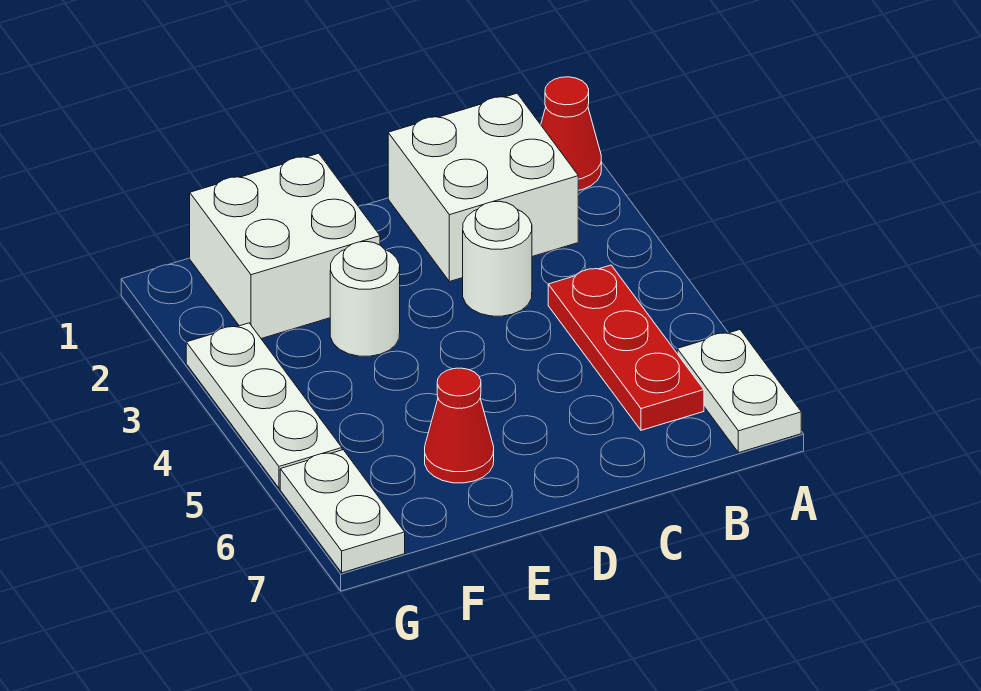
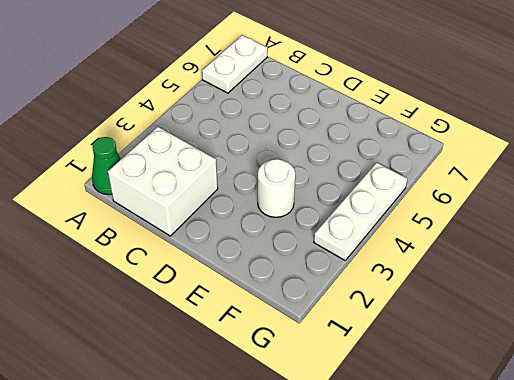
green cone A1 level 1 -> red cone A1 level 1
none -> red plate B4:B6 level 1
none -> white round brick C3 level 1

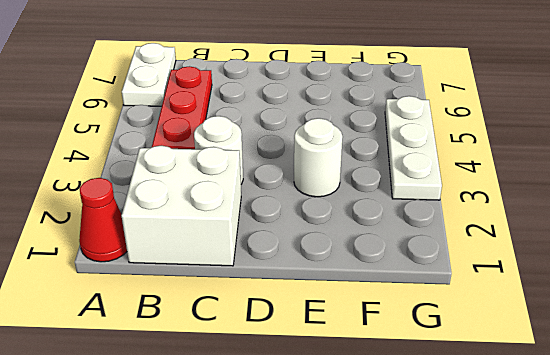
none -> white brick E1:F2 level 1
none -> red cone E6 level 1

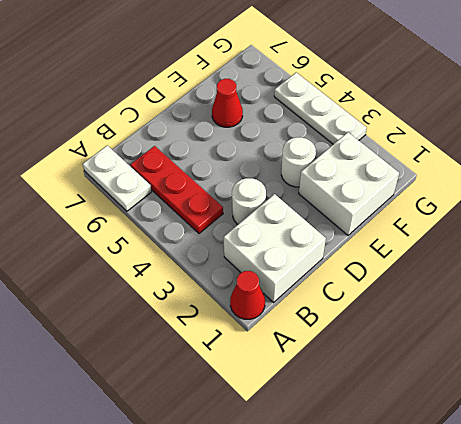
none -> white plate G6:G7 level 1

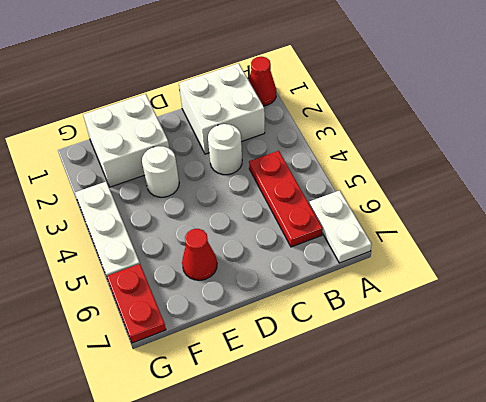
red plate G6:G7 level 1 -> white plate G6:G7 level 1

